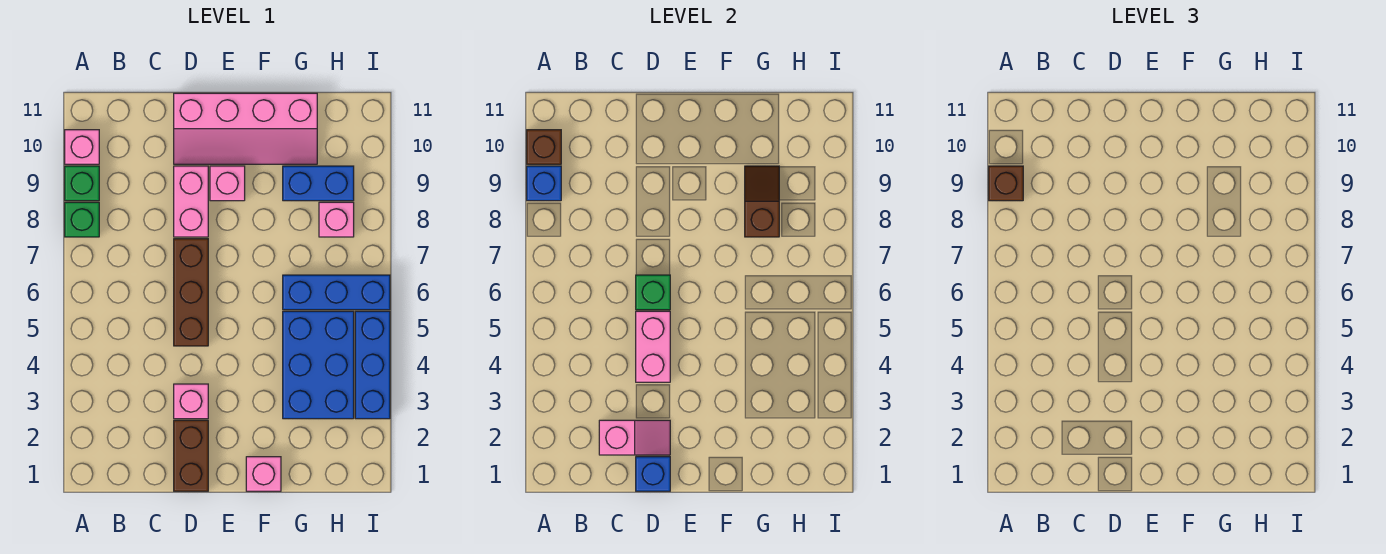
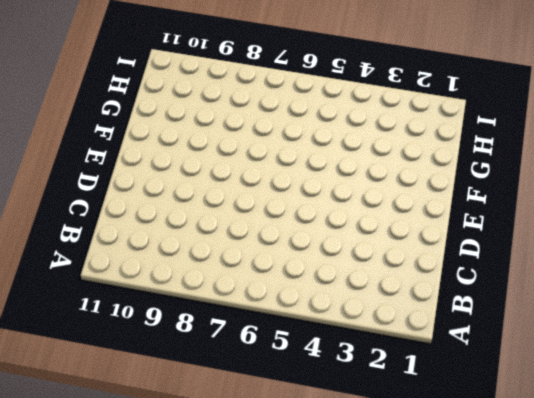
none -> green brick A8 level 1
none -> green brick A9 level 1
none -> pink brick A10 level 1

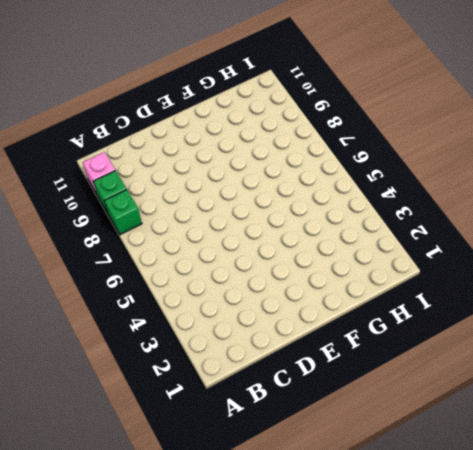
none -> brown brick D1:D2 level 1
none -> pink brick D3 level 1
none -> brown brick D5:D7 level 1

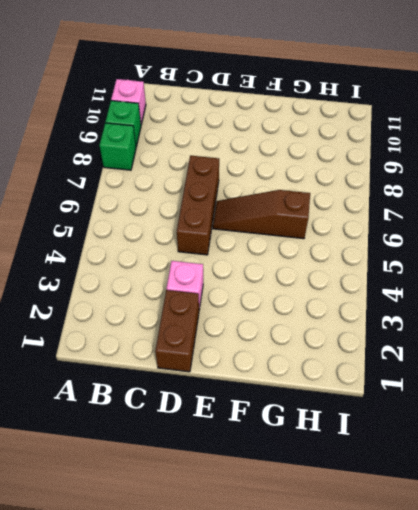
brown slope E6:G6 level 1 top G -> blue brick G6:I6 level 1
none -> pink brick D8:D9 level 1
none -> pink slope D10:G11 level 1 top 11
none -> pink brick E9 level 1

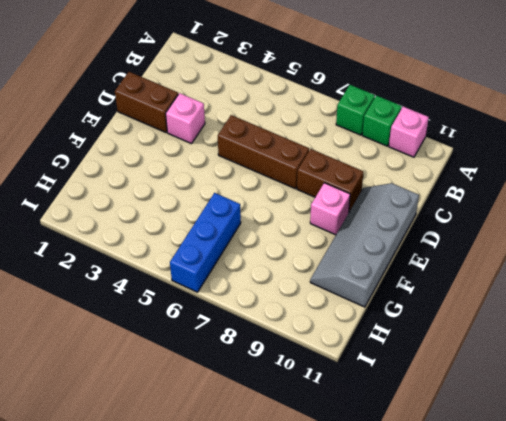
brown brick D8:D9 level 1 -> pink brick D8:D9 level 1
grey slope D10:G11 level 1 top 11 -> pink slope D10:G11 level 1 top 11
none -> pink brick F1 level 1
none -> blue brick G3:H5 level 1
none -> blue brick G9:H9 level 1

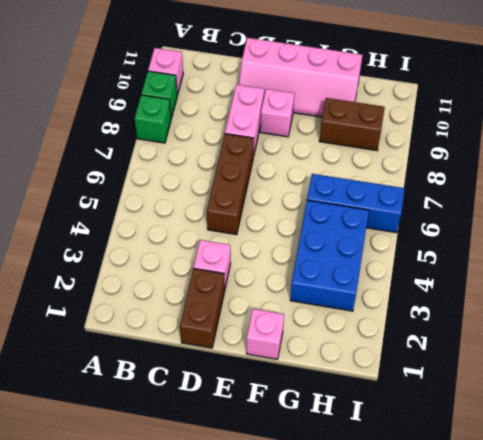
brown brick G9:H9 level 1 -> blue brick G9:H9 level 1
none -> pink brick H8 level 1
none -> blue brick I3:I5 level 1
none -> blue brick A9 level 2

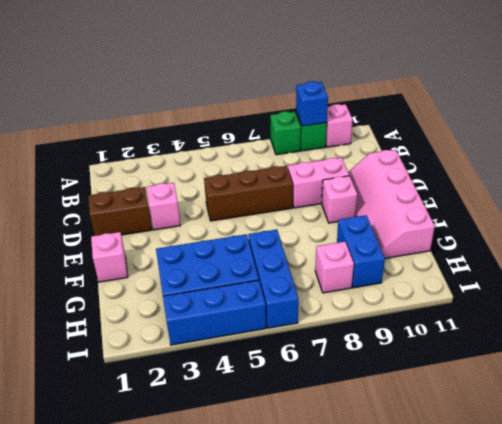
none -> brown brick A10 level 2
none -> pink slope C2:D2 level 2 top C
none -> blue brick D1 level 2

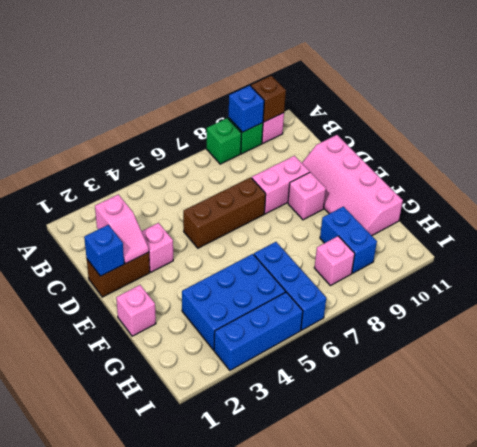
none -> pink brick D4:D5 level 2
none -> green brick D6 level 2
none -> brown slope G8:G9 level 2 top 8

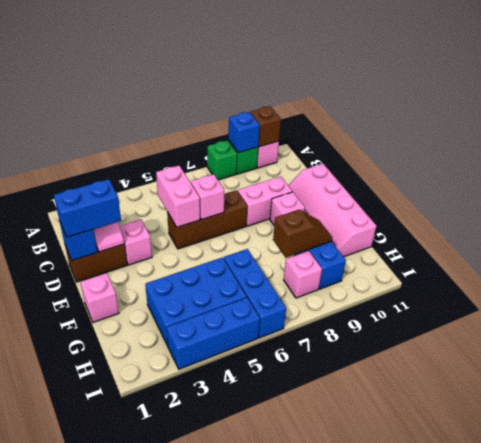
pink brick C5:D5 level 2 -> pink brick D4:D5 level 2
blue brick D1:D2 level 3 -> none
pink brick D6 level 2 -> green brick D6 level 2
none -> brown brick A9 level 3

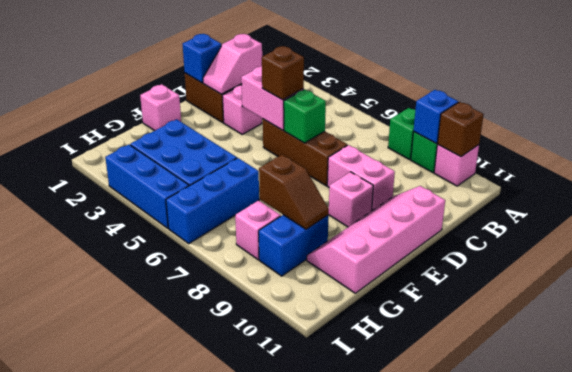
brown brick D5 level 3 -> brown brick A9 level 3

